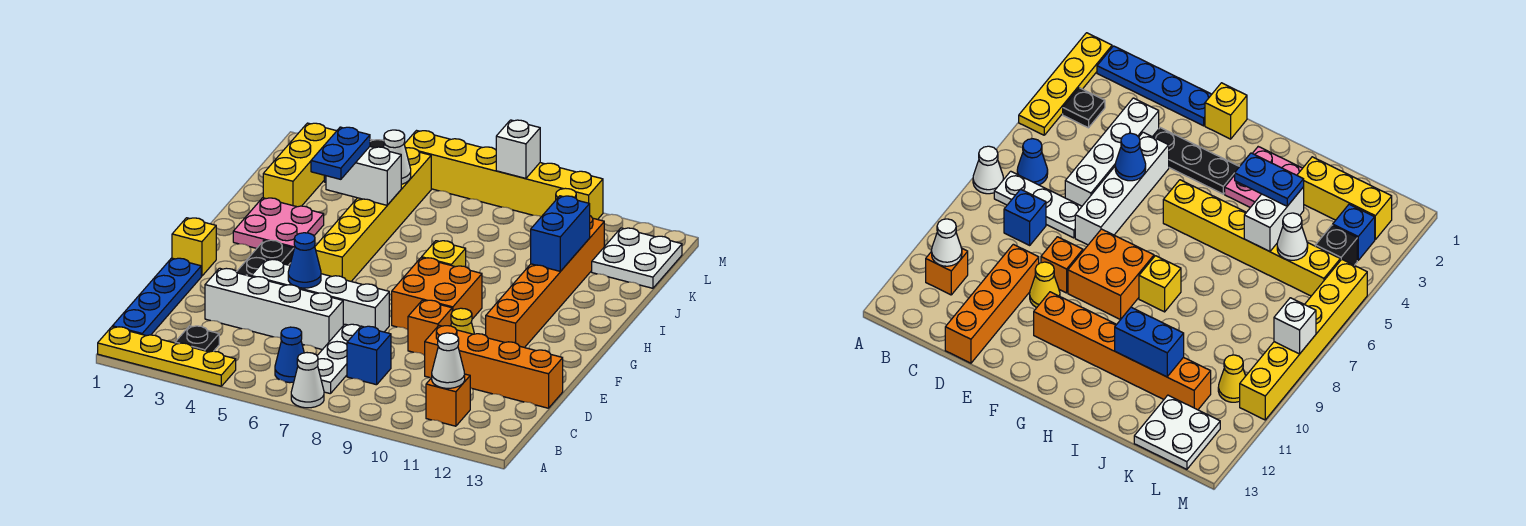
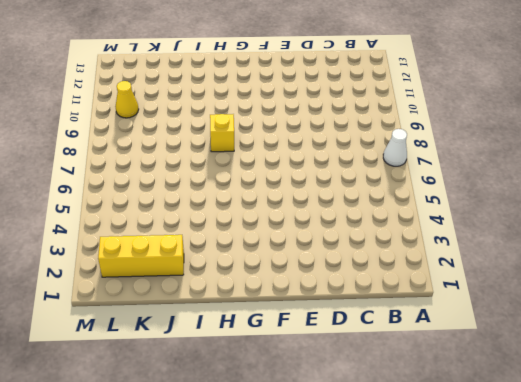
none -> yellow plate A1:A4 level 1
none -> blue plate B1:E1 level 1
none -> black plate B3 level 1
none -> blue cone B6 level 1

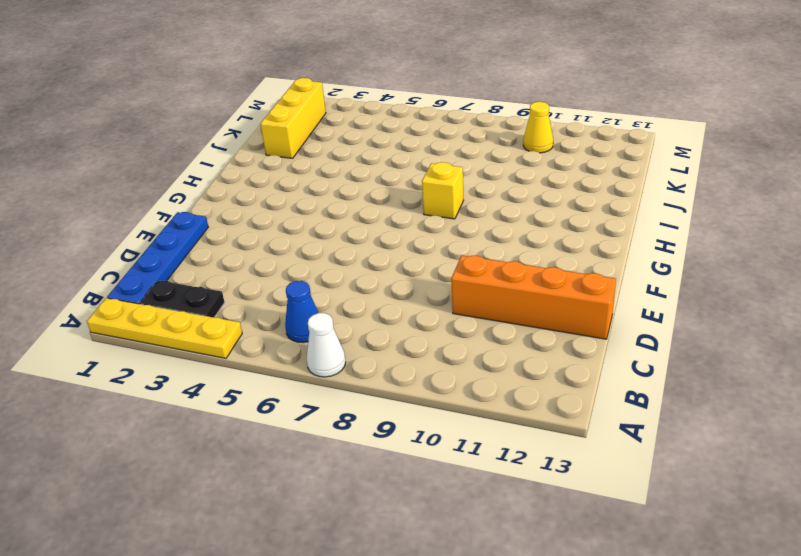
black plate B2:B3 level 1 -> black plate B3 level 1
none -> white plate B7:D7 level 1
none -> orange brick B11 level 1
none -> blue brick C8 level 1
none -> white brick D3:D6 level 1

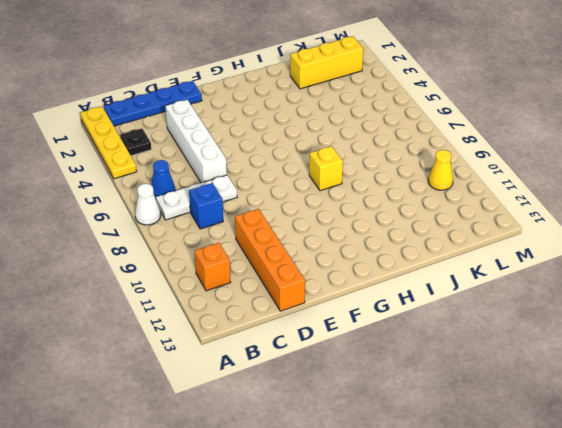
none -> black plate E3:G3 level 1
none -> white brick E4:E7 level 1
none -> orange brick E9 level 1
none -> yellow cone E10 level 1

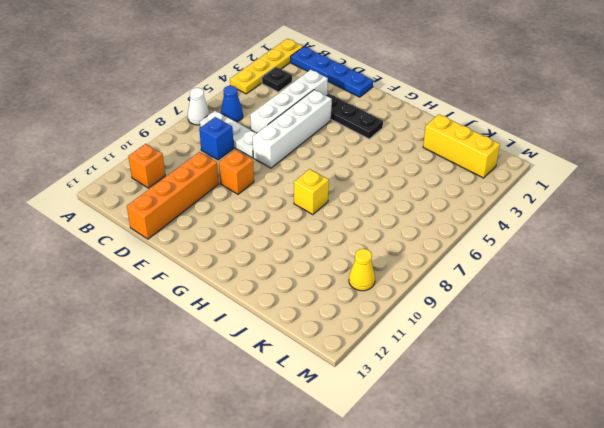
none -> yellow cone E10 level 1
none -> yellow brick F1 level 1
none -> orange brick F8:G9 level 1
none -> orange brick F11:K11 level 1

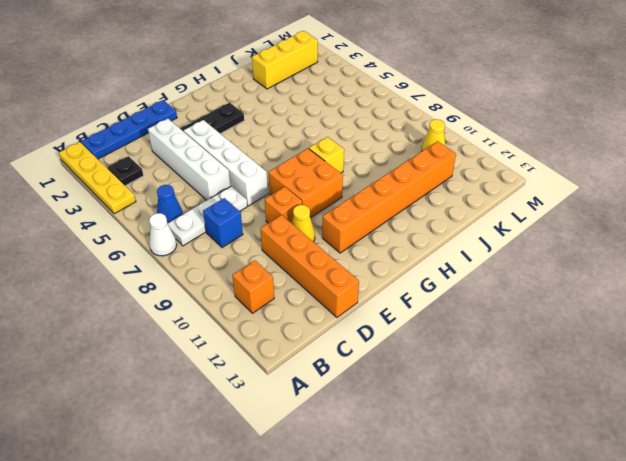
none -> yellow brick F1 level 1
none -> yellow brick G5:L5 level 1
none -> pink plate H2:I3 level 1
none -> white plate K12:L13 level 1

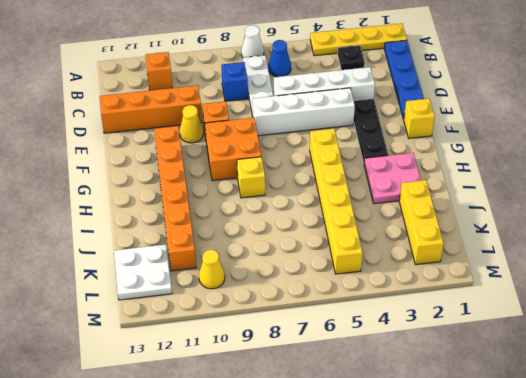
none -> blue brick L3 level 1
none -> black brick L4 level 1
none -> yellow brick M5:M10 level 1
none -> white cone B11 level 2

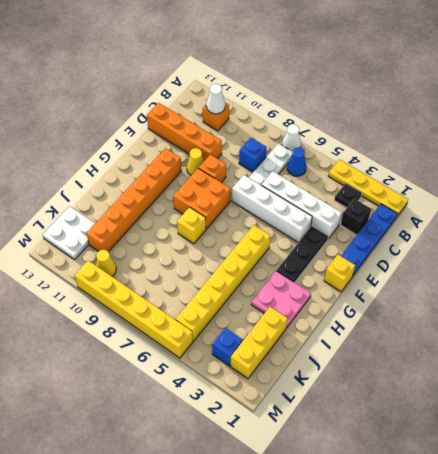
black brick C2 level 1 -> black brick L4 level 1
none -> blue cone E5 level 2
none -> blue brick I11:J11 level 2
none -> white brick J4:J5 level 2
none -> white cone K5 level 2

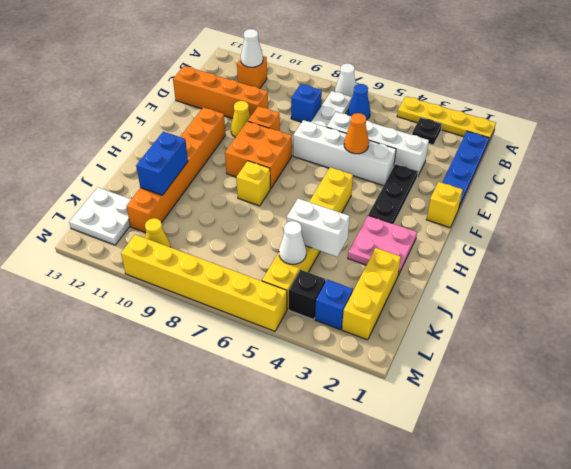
orange cone E5 level 2 -> blue cone E5 level 2
none -> white brick M8 level 2
none -> blue plate I4:J4 level 3

